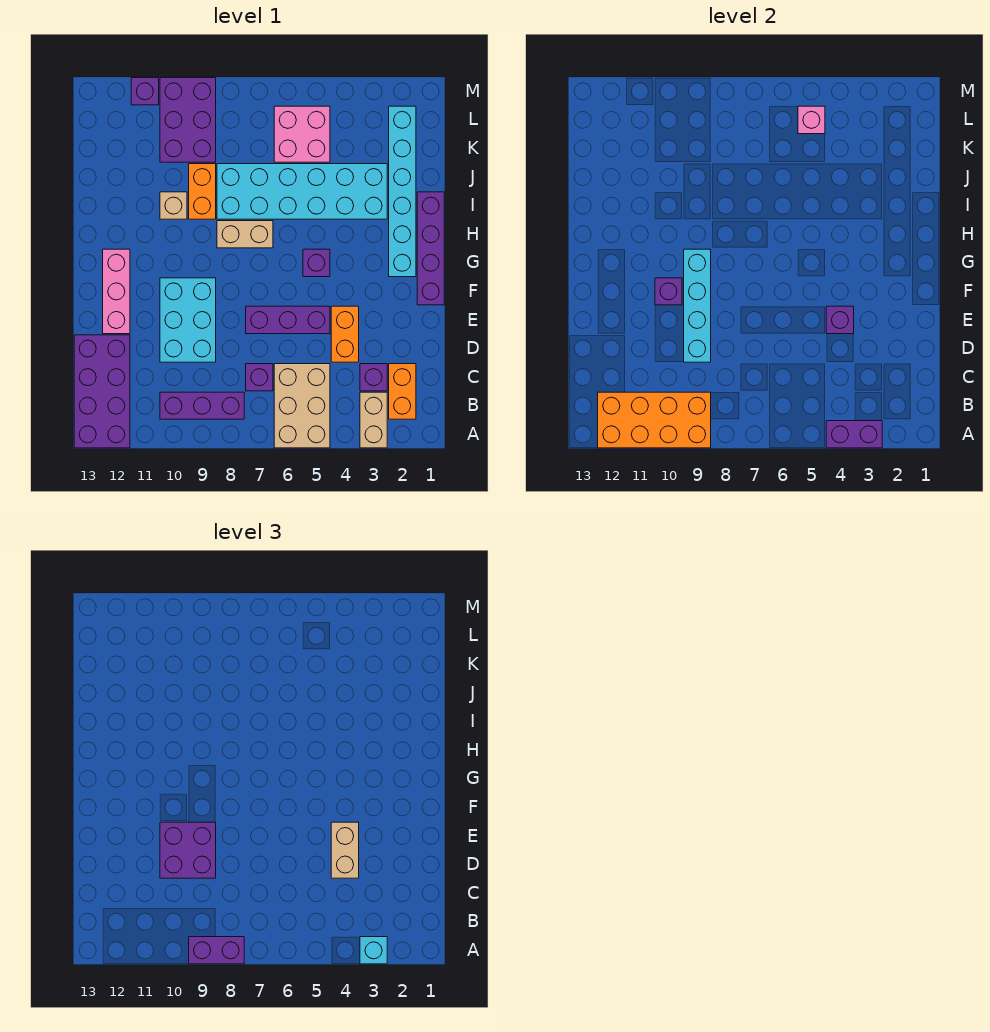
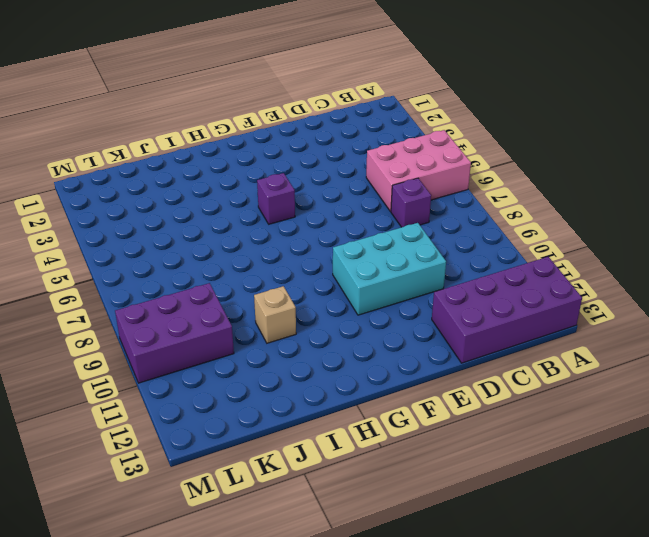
pink brick A5:C6 level 1 -> tan brick A5:C6 level 1
none -> tan brick A3:B3 level 1
none -> orange brick B2:C2 level 1
none -> purple brick B8:B10 level 1
none -> purple brick C3 level 1

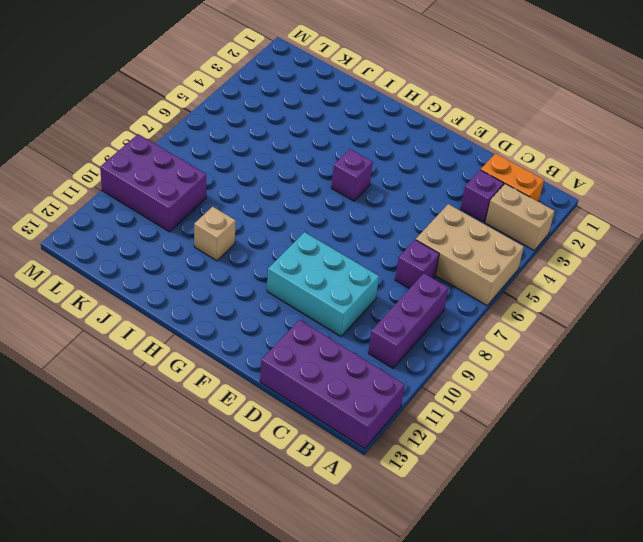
none -> orange brick D4:E4 level 1
none -> purple brick E5:E7 level 1
none -> pink brick E12:G12 level 1
none -> purple brick F1:I1 level 1

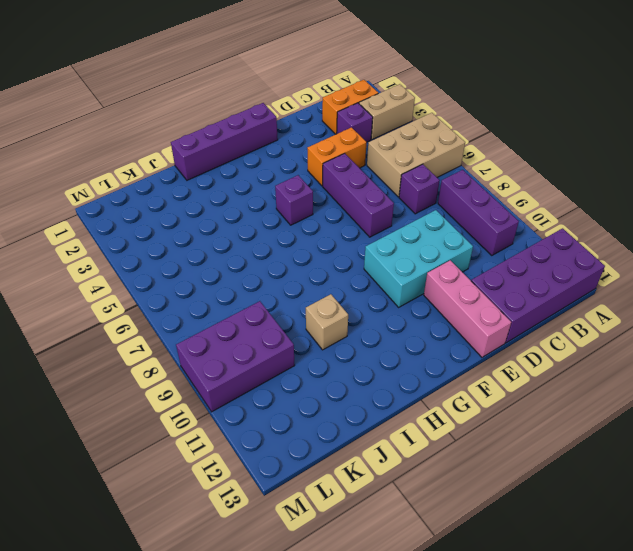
pink brick E11:E13 level 1 -> pink brick E12:G12 level 1
none -> cyan brick G2:L2 level 1
none -> tan brick H7:H8 level 1
none -> cyan brick I3:J8 level 1
none -> orange brick I9:J9 level 1

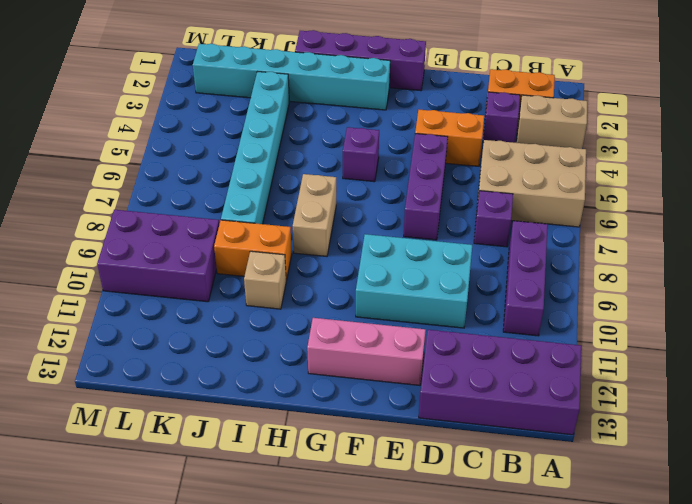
cyan brick J3:J8 level 1 -> cyan brick I3:J8 level 1
none -> pink brick K5:L6 level 1
none -> purple brick M11 level 1
none -> purple brick A3:A4 level 2
none -> orange brick A9:B12 level 2

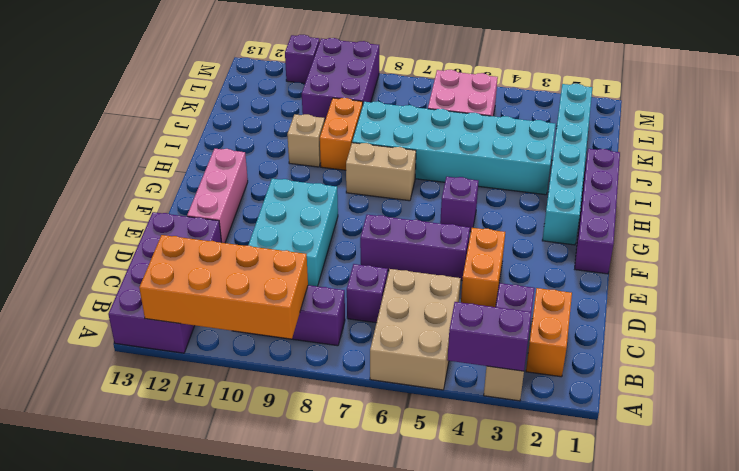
none -> cyan brick D9:G9 level 2
none -> purple brick E4 level 2
none -> purple brick F10 level 2
none -> pink brick L5 level 2

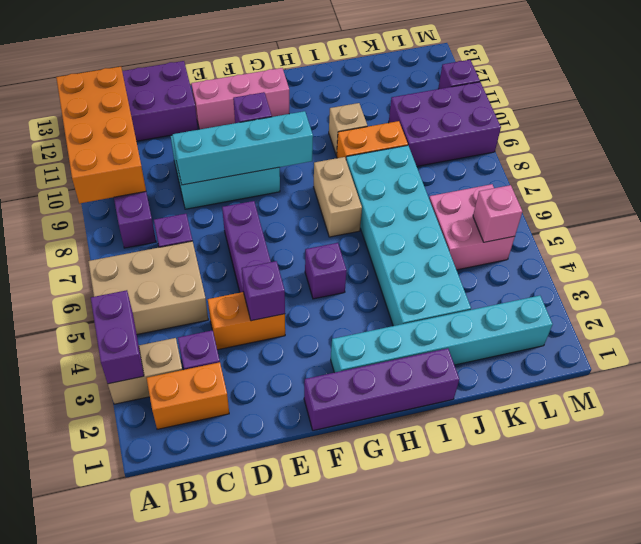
none -> cyan brick A3 level 3
none -> purple brick A8:A9 level 3
none -> tan brick D4:E4 level 3
none -> purple brick D9:E10 level 3

